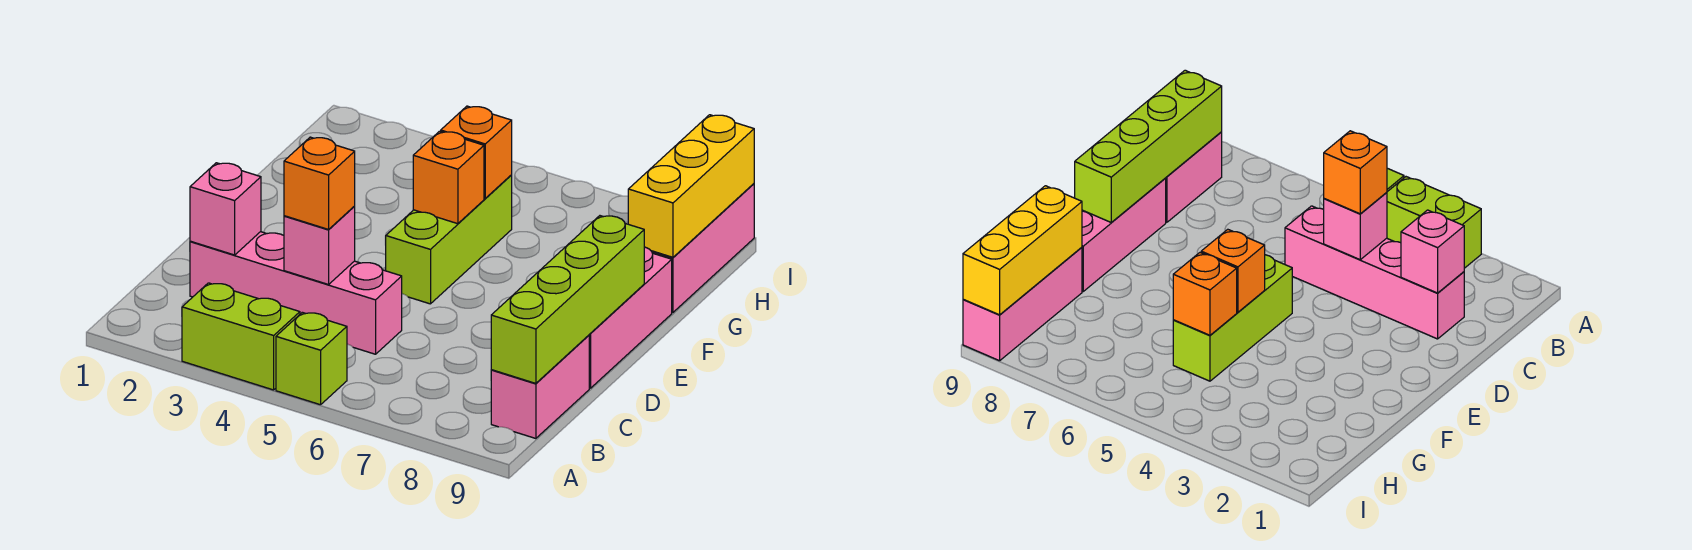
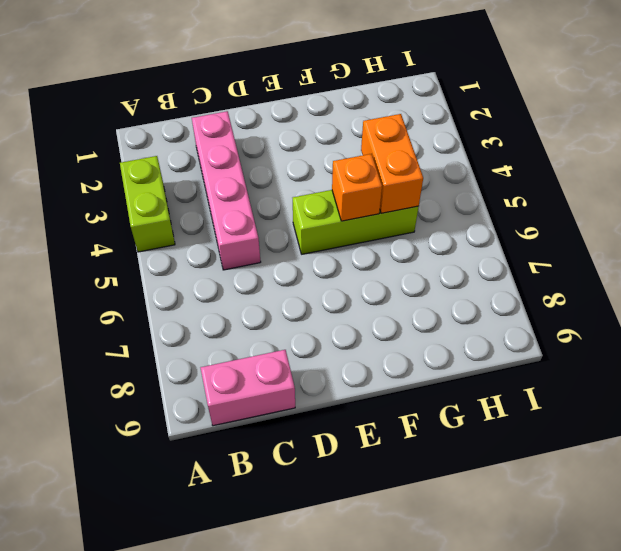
orange brick G4:G5 level 2 -> orange brick G5 level 2
none -> lime brick A5 level 1
none -> pink brick D9:F9 level 1
none -> pink brick G9:I9 level 1

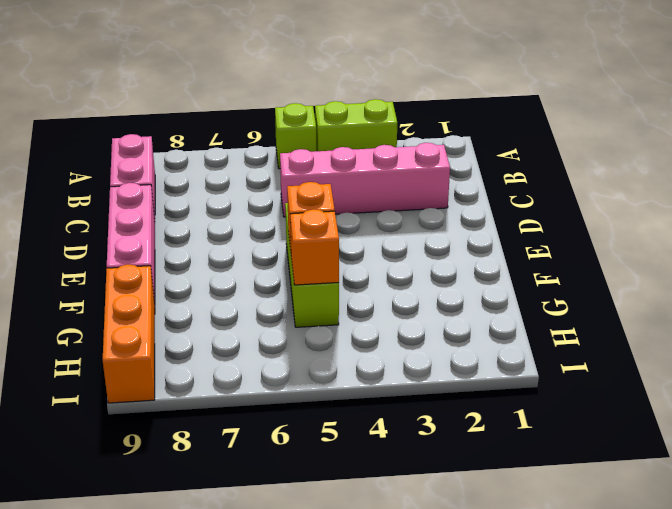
orange brick G9:I9 level 1 -> pink brick G9:I9 level 1
none -> lime brick B9:E9 level 2
none -> pink brick C2 level 2
none -> pink brick C4 level 2

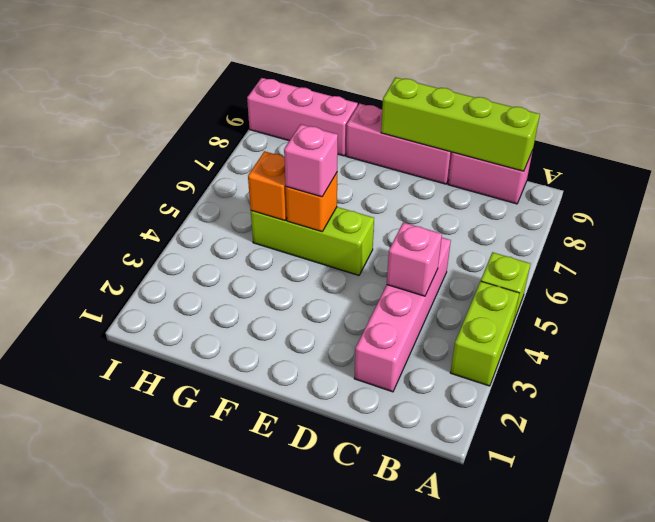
pink brick F5 level 3 -> pink brick C2 level 2
none -> yellow brick G9:I9 level 2
none -> orange brick C4 level 3

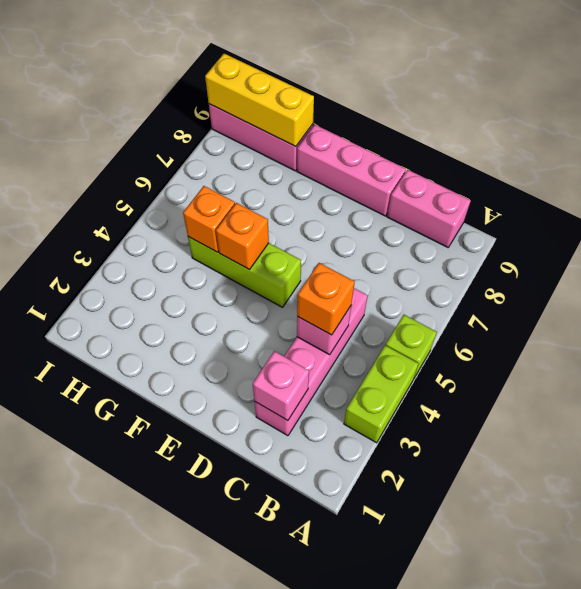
none -> lime brick B9:E9 level 2

